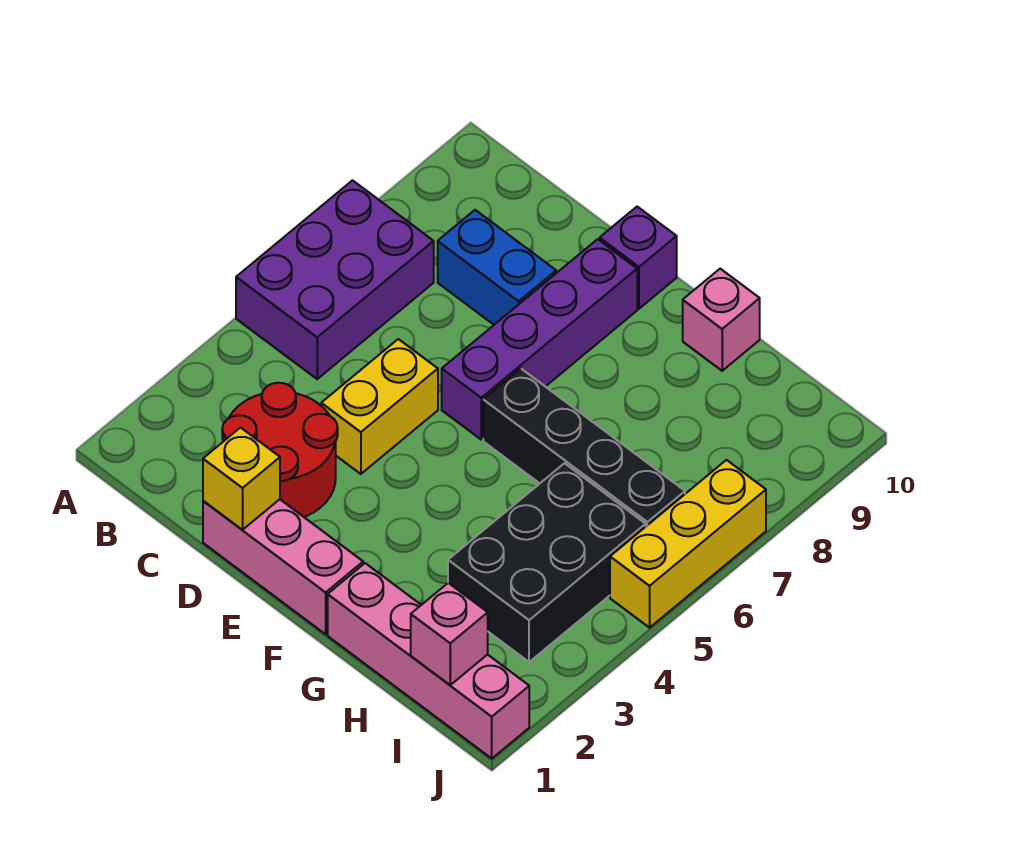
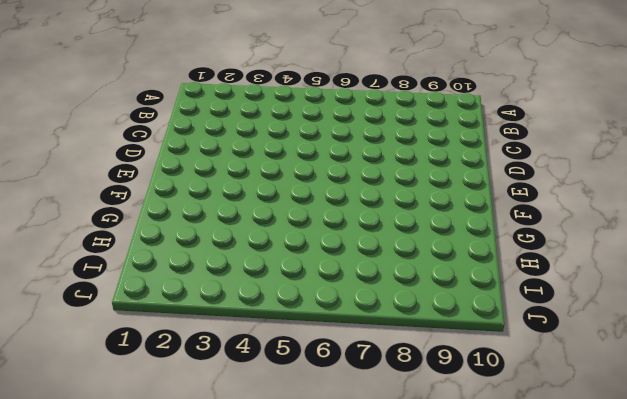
none -> purple brick A5:B7 level 1
none -> red round brick C2:D3 level 1
none -> blue brick C8:D8 level 1

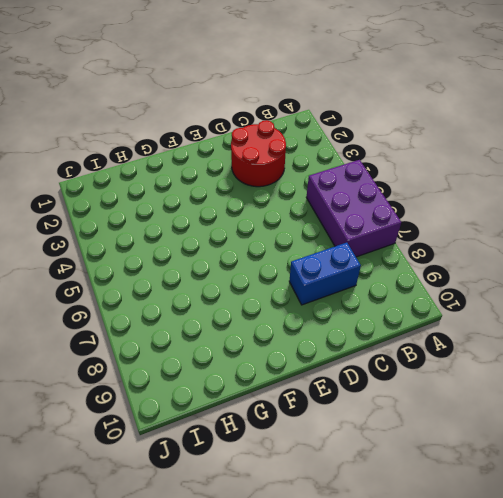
none -> pink brick D1:F1 level 1
none -> yellow brick D4:D5 level 1
none -> purple brick E6:E9 level 1

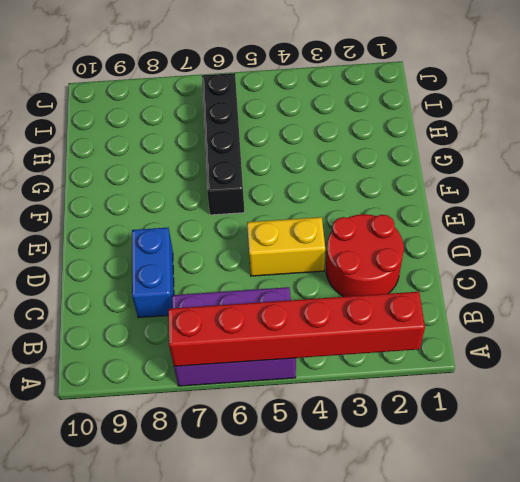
red brick A2:A7 level 2 -> none
none -> pink brick D1:F1 level 1
none -> purple brick E6:E9 level 1
none -> purple brick E10 level 1

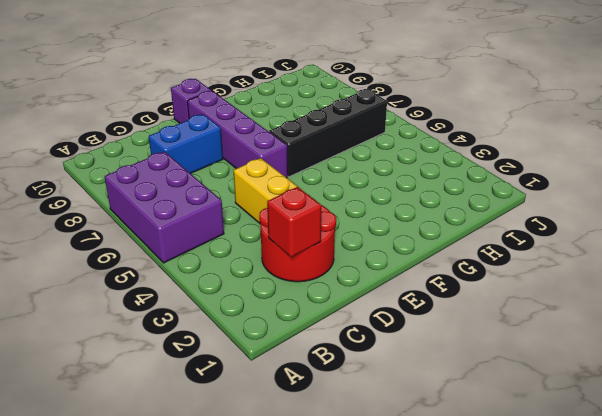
red brick C2 level 2 -> none
none -> pink brick D1:F1 level 1
none -> pink brick G1:J1 level 1
none -> pink brick G10 level 1

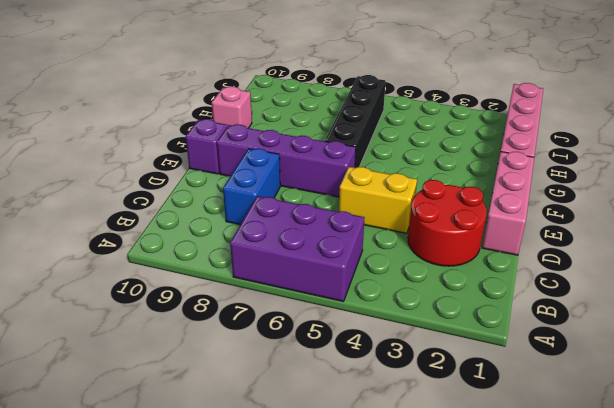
none -> black brick H3:I5 level 1
none -> yellow brick J5:J7 level 1
none -> yellow brick D1 level 2

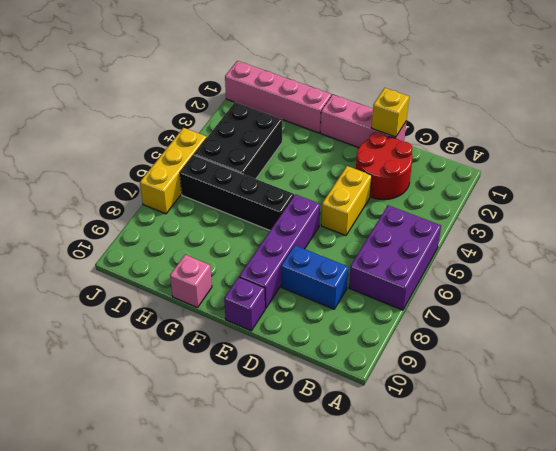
none -> pink brick I1 level 2

